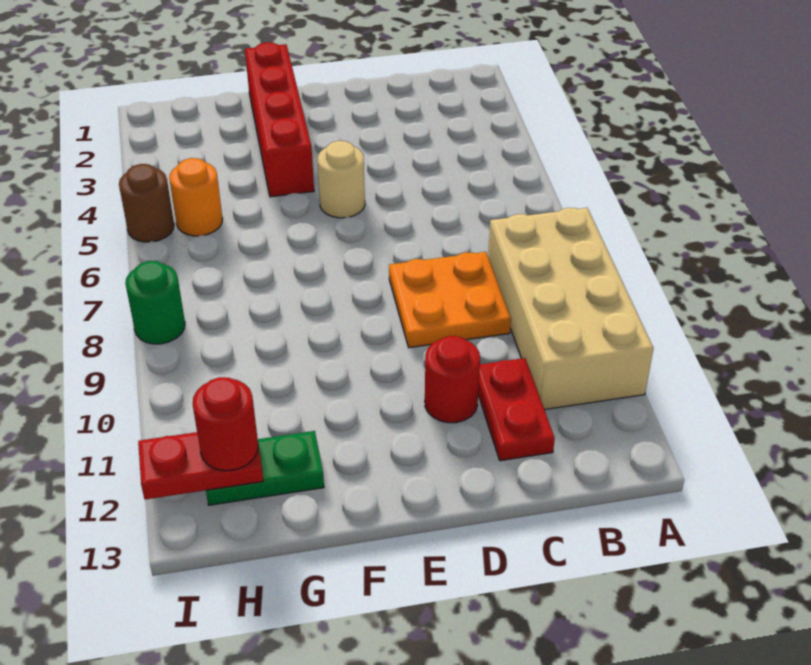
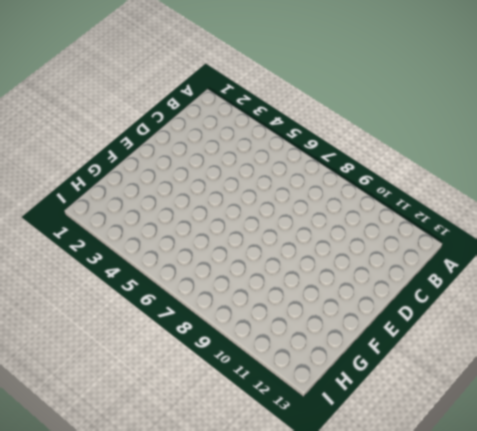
none -> tan brick A8:B11 level 1
none -> orange plate C8:D9 level 1
none -> red plate C11:C12 level 1

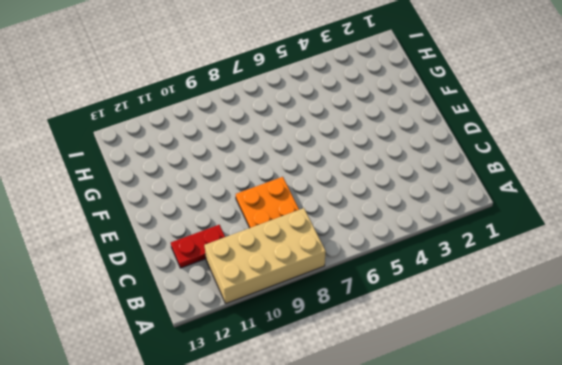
none -> red round brick D11 level 1
none -> tan round brick E5 level 1
none -> red brick F1:F4 level 1

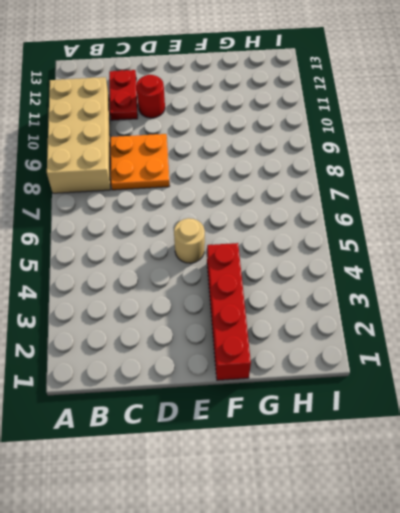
none -> green plate G12:H12 level 1
none -> orange round brick H5 level 1
none -> brown round brick I5 level 1

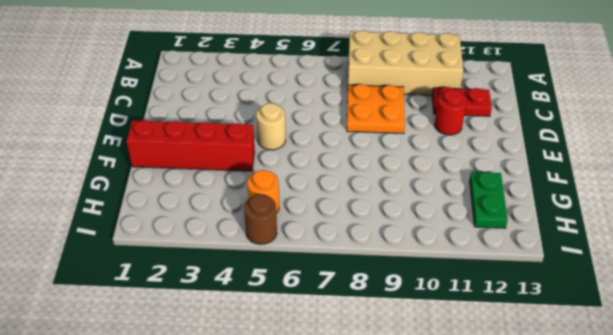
none -> green round brick I8 level 1
none -> red plate H12:I12 level 2
none -> red round brick H12 level 3

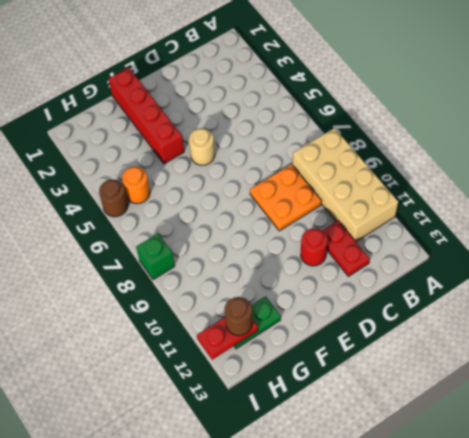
brown round brick H12 level 3 -> red round brick H12 level 3
green brick I8 level 1 -> green round brick I8 level 1

